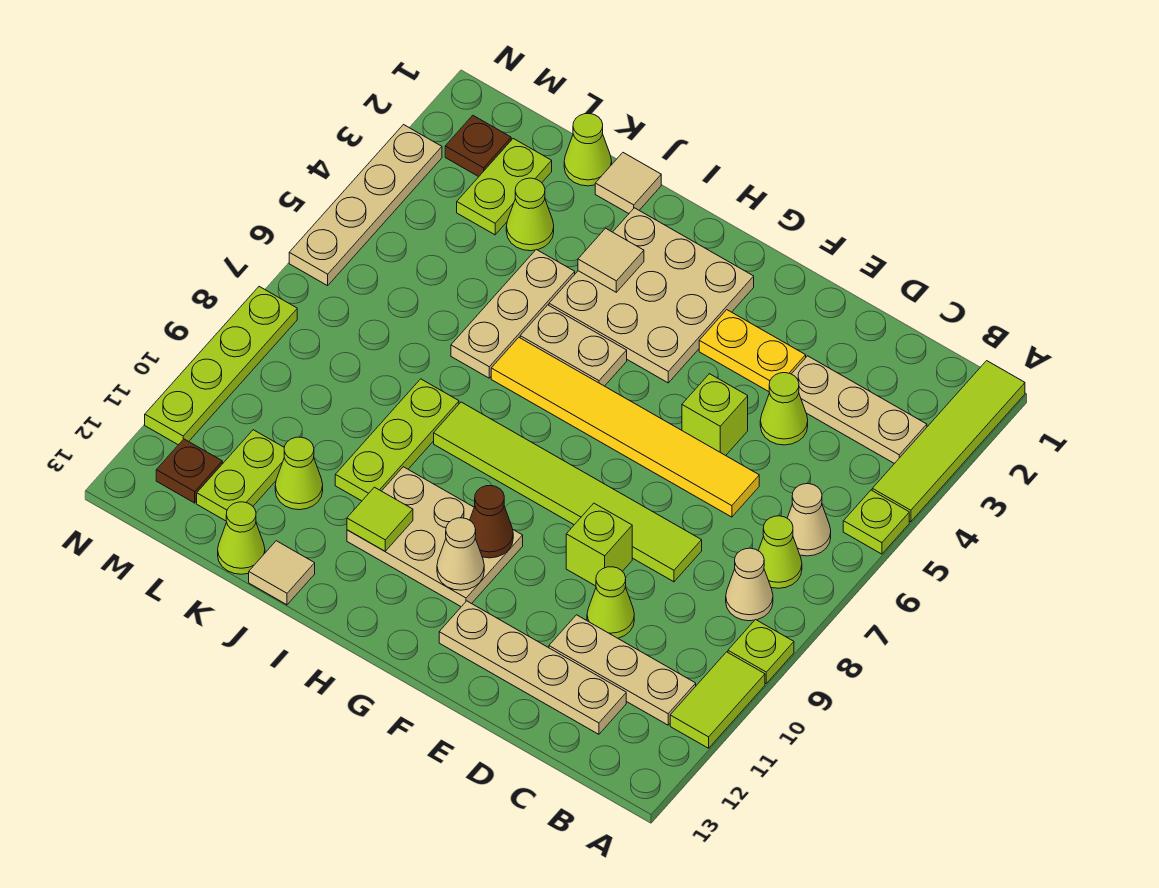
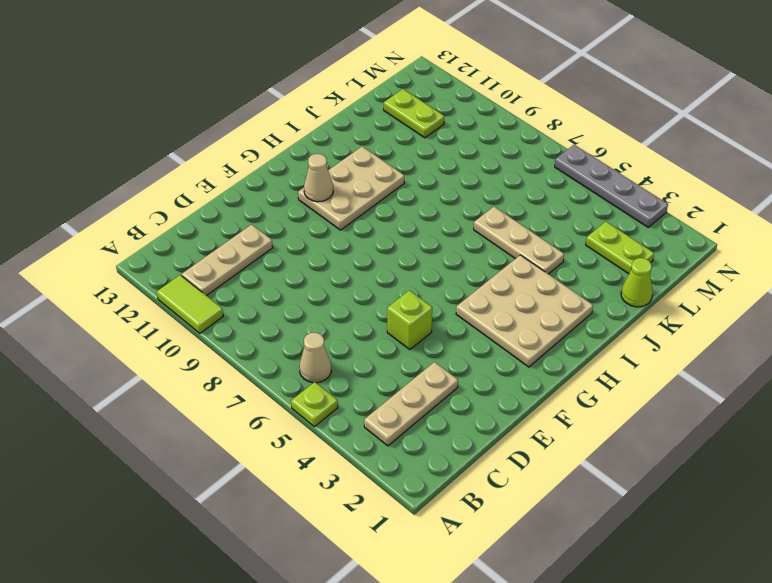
grey plate N3:N6 level 1 -> tan plate N3:N6 level 1
none -> lime tile A1:A4 level 1
none -> lime plate A9 level 1
none -> lime cone B7 level 1
none -> tan cone B8 level 1

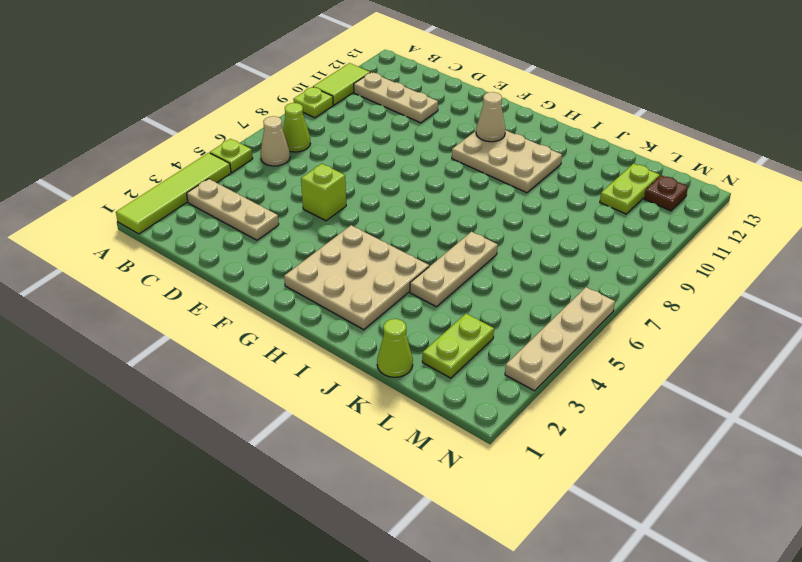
none -> tan cone B8 level 1
none -> tan plate C12:F12 level 1
none -> lime cone D4 level 1
none -> yellow tile D6:I6 level 1

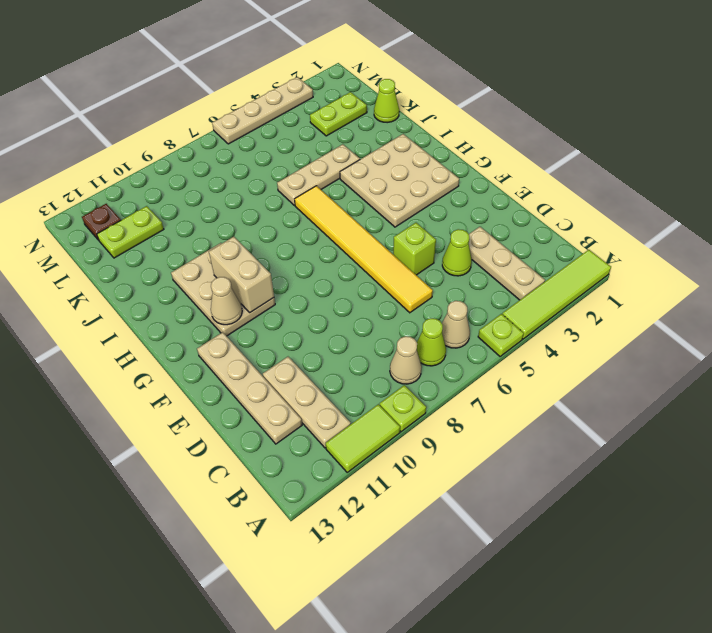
tan brick G10:H10 level 2 -> brown cone G10 level 2
none -> lime tile D8:I8 level 1
none -> lime cone D10 level 1
none -> yellow plate E3:F3 level 1
none -> lime brick E9 level 1

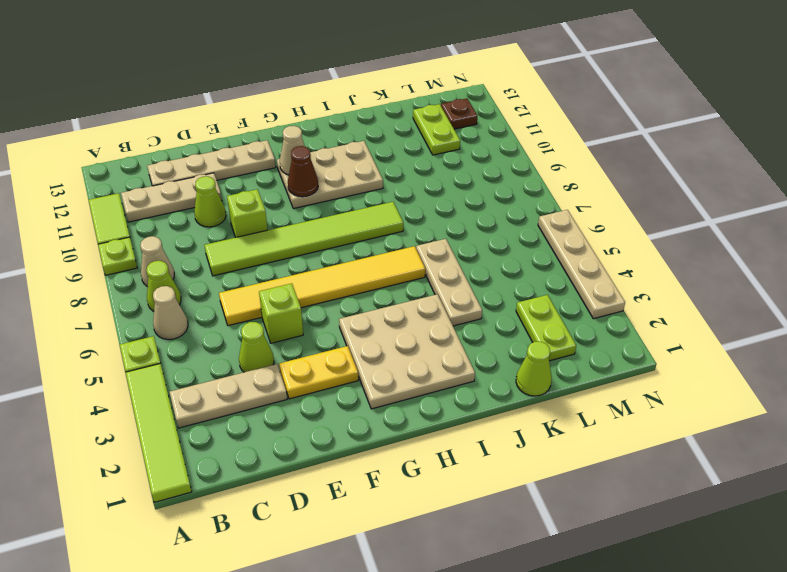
none -> tan plate H5:I5 level 1
none -> tan tile J1 level 1
none -> lime plate J8:J10 level 1
none -> tan tile J13 level 1

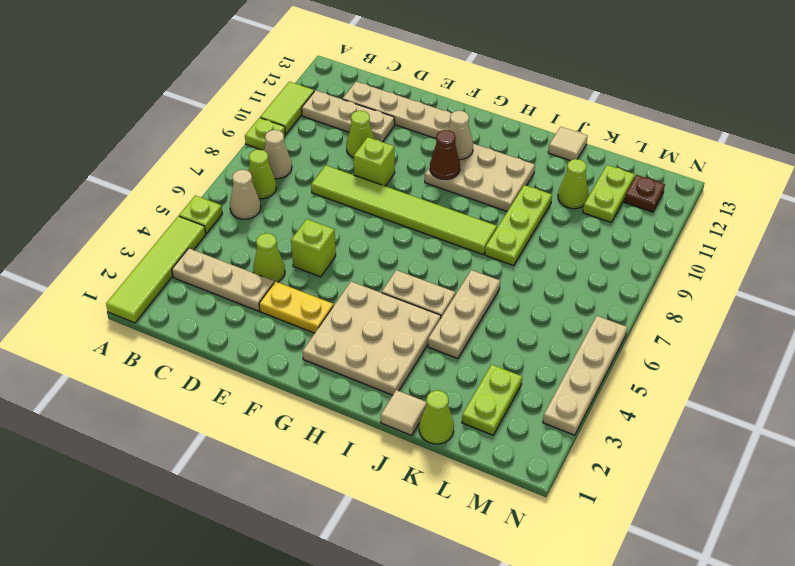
none -> yellow tile D6:I6 level 1
none -> lime cone K3 level 1
none -> lime cone K13 level 1
none -> brown plate M2 level 1

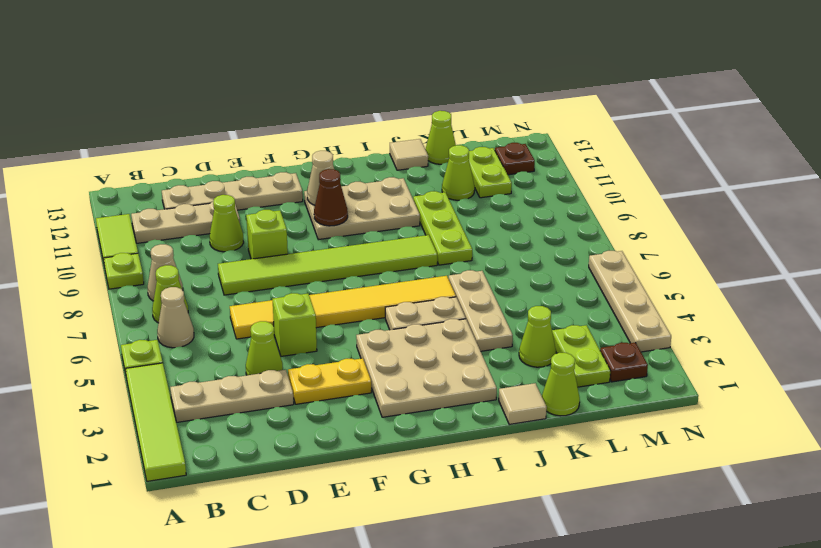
none -> lime plate N8:N11 level 1
none -> tan tile I3 level 2
none -> lime tile I11 level 2

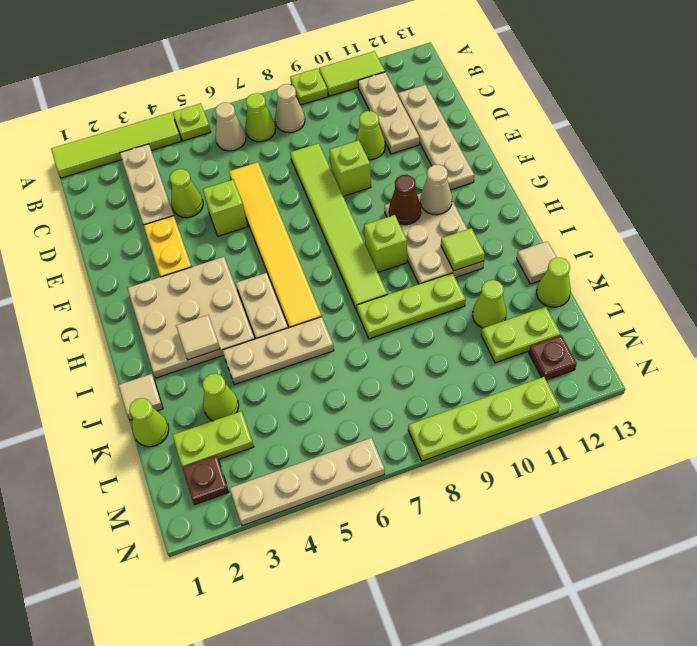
lime brick H9 level 1 -> none

